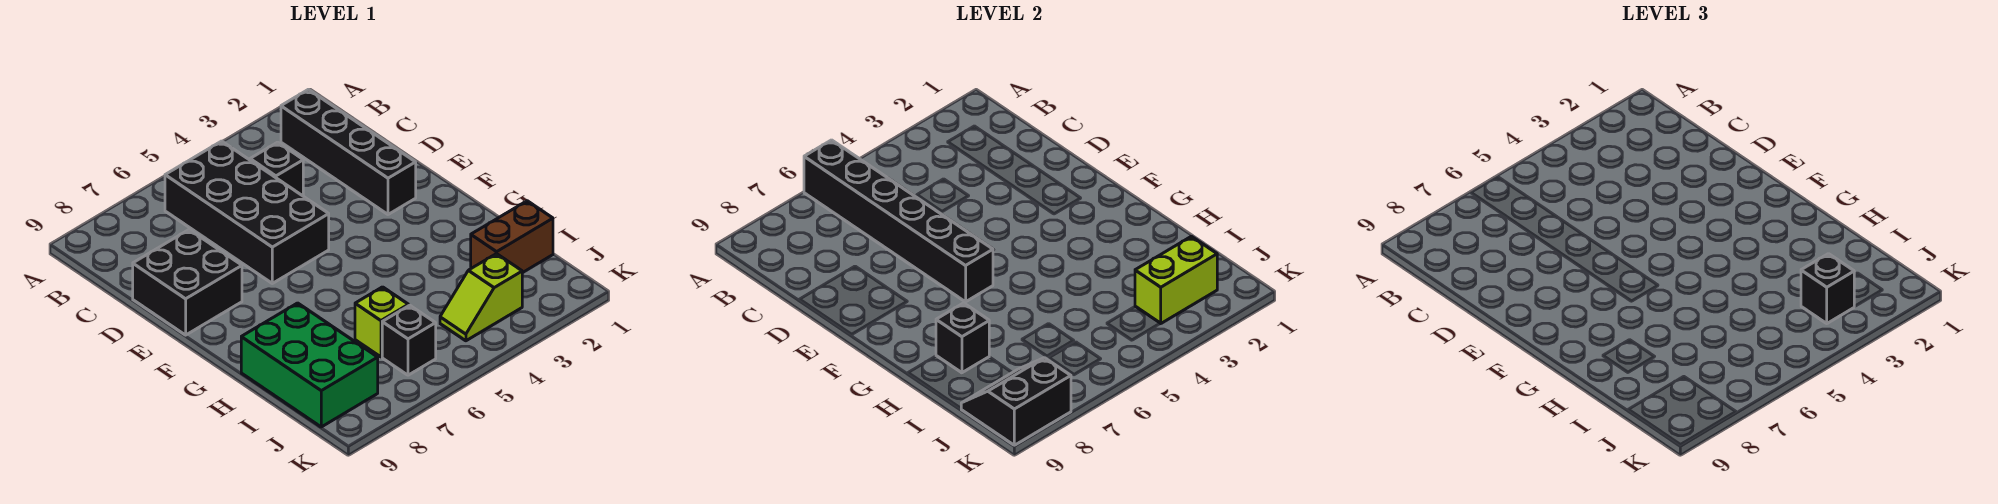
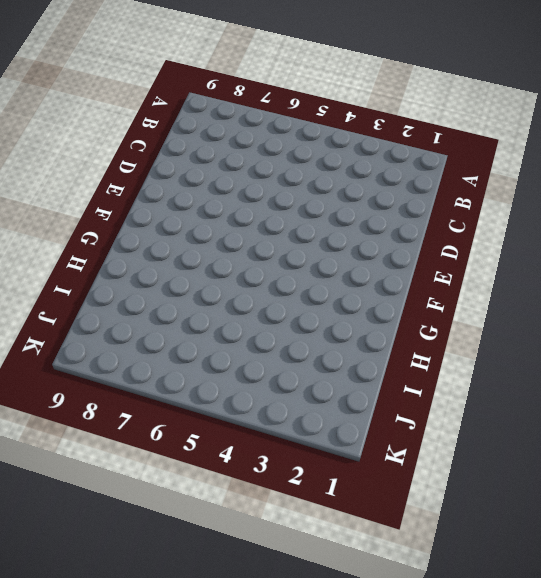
none -> black brick B2:E2 level 1
none -> black brick B5:E6 level 1
none -> black brick C4 level 1

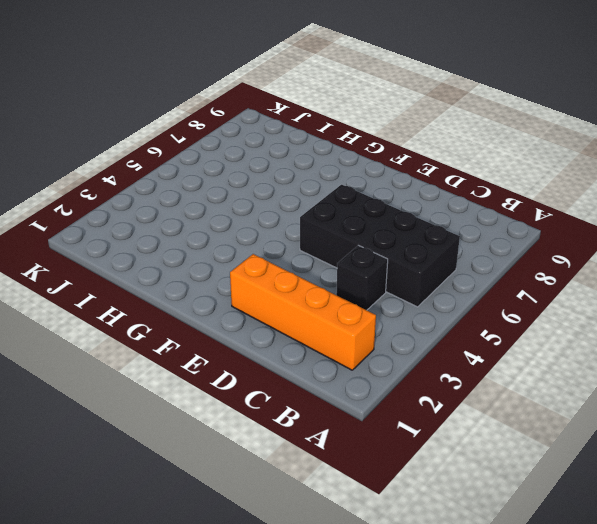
orange brick B2:E2 level 1 -> black brick B2:E2 level 1
none -> black brick D8:E9 level 1
none -> green brick H8:J9 level 1
none -> brown brick I1:I2 level 1

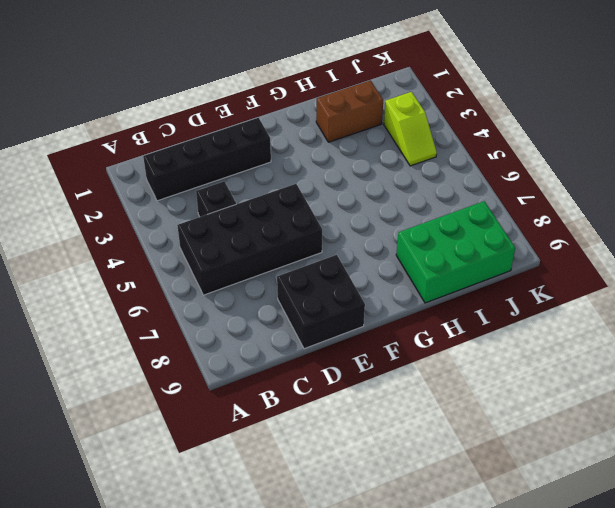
brown brick H2:I2 level 1 -> brown brick I1:I2 level 1
none -> lime brick I6 level 1
none -> black brick J6 level 1
none -> black brick A6:F6 level 2

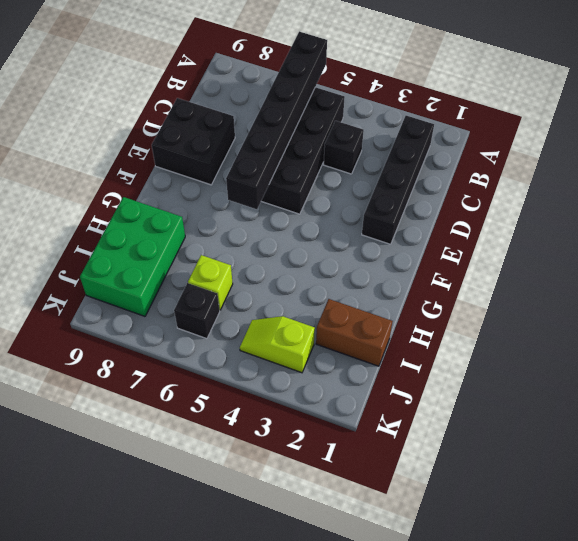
none -> black brick H8 level 2
none -> lime brick J2:J3 level 2
none -> black slope J8:K9 level 2 top K

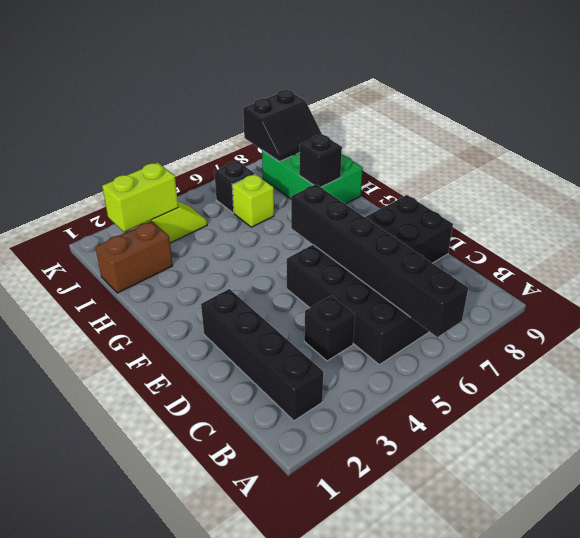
none -> black brick J3 level 3

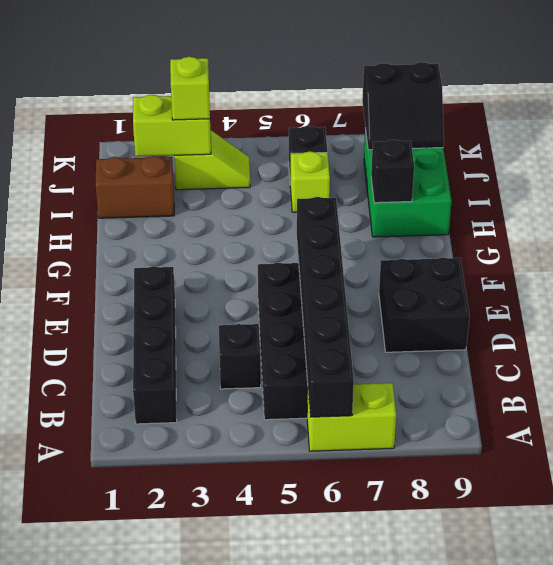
lime brick A6:A7 level 1 -> none
lime brick J3 level 3 -> black brick J3 level 3

